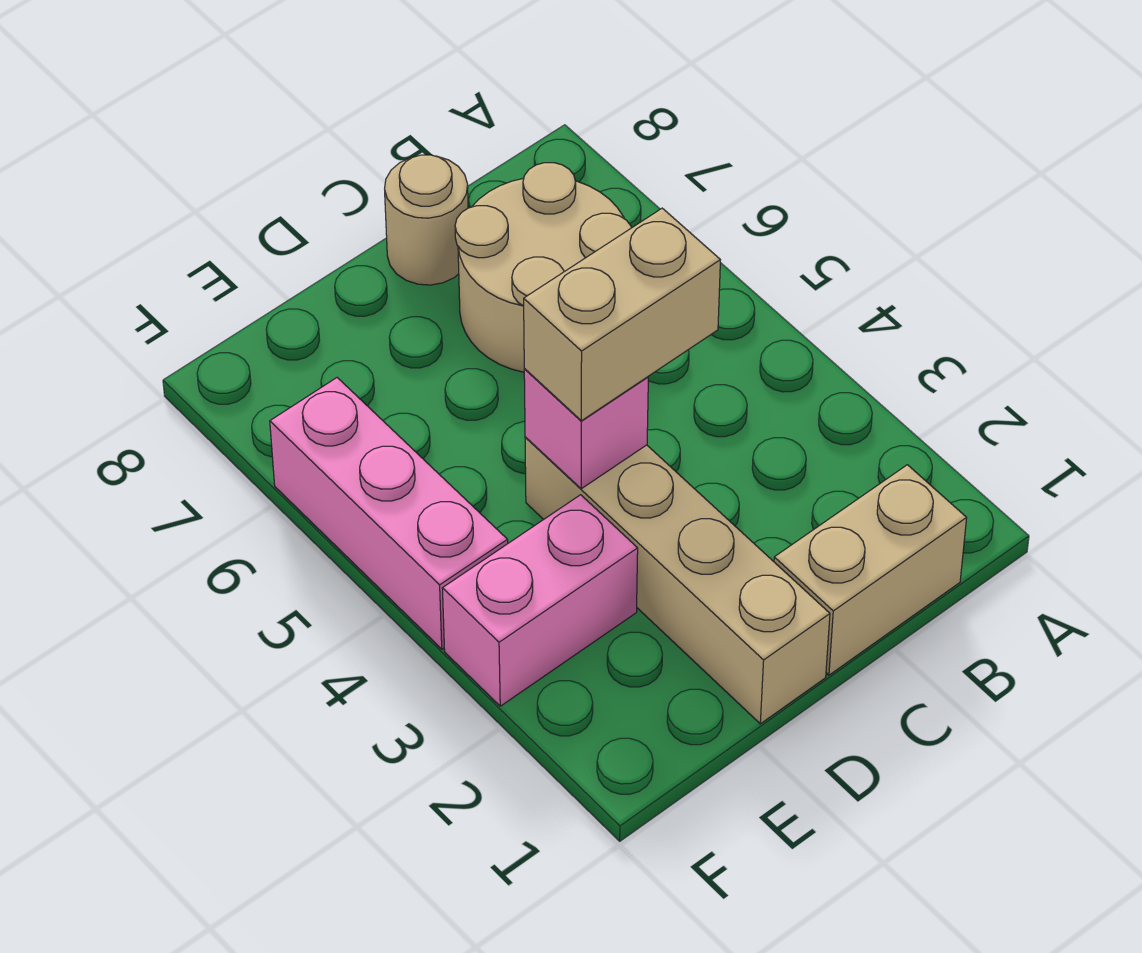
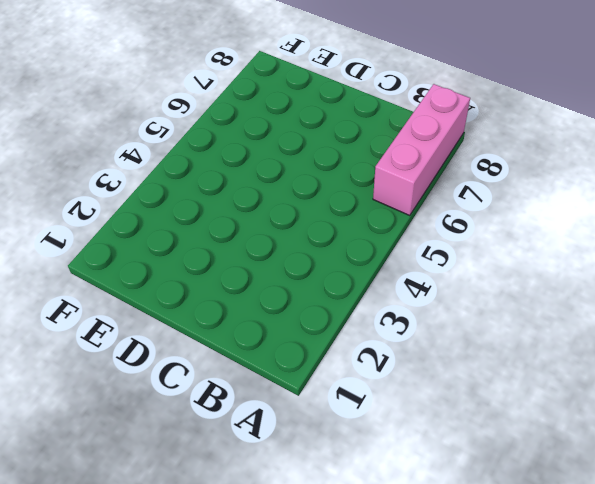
pink brick A6:A8 level 1 -> pink brick F4:F6 level 1
none -> tan brick B1:C1 level 1
none -> tan round brick B6:C7 level 1

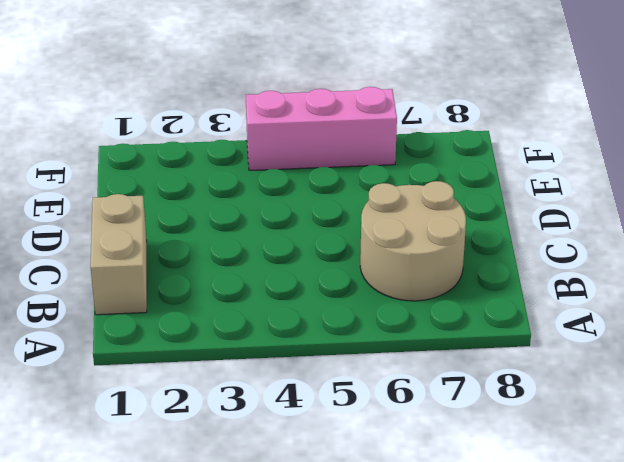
none -> tan round brick C8 level 1
none -> tan brick D1:D4 level 1

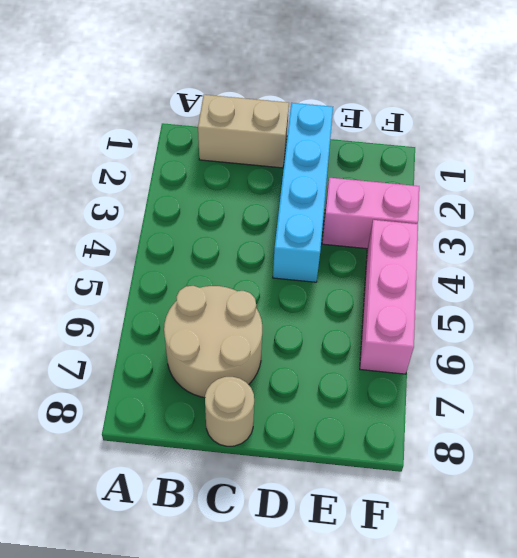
cyan brick D1:D4 level 1 -> tan brick D1:D4 level 1
none -> pink brick D4 level 2
none -> tan brick C4:D4 level 3

